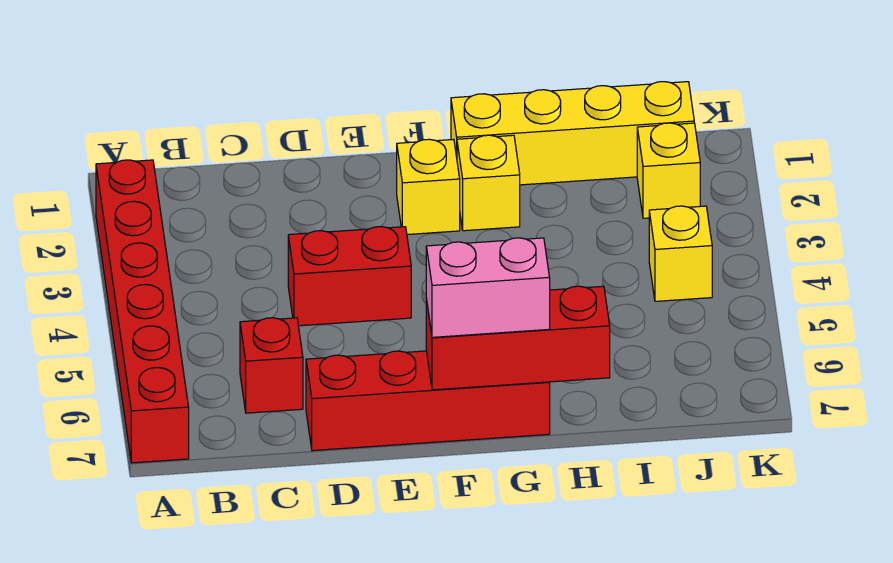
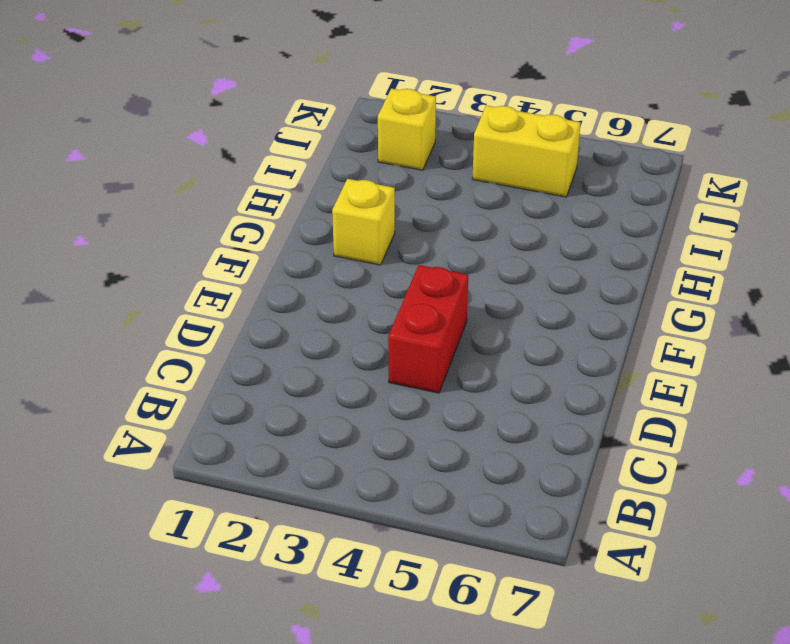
yellow brick J4:J5 level 1 -> yellow brick J4 level 1
none -> red brick A2:A7 level 1
none -> red brick C6 level 1

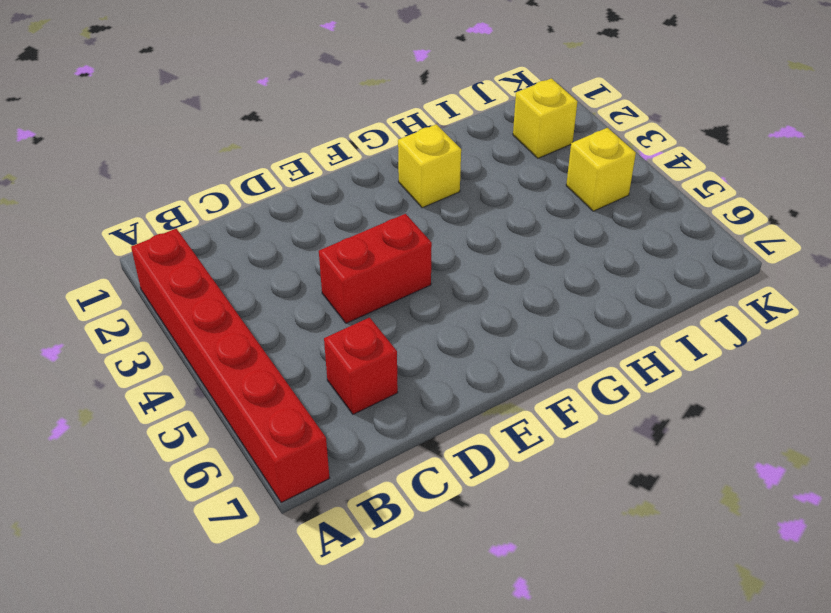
none -> red brick D7:G7 level 1
none -> yellow brick F2 level 1

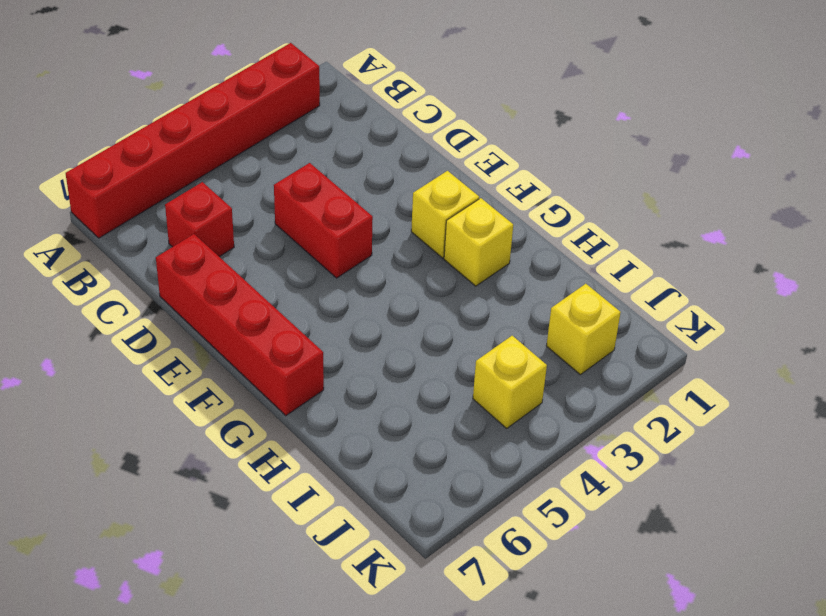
none -> yellow brick G1:J1 level 1
none -> red brick F7:H7 level 2

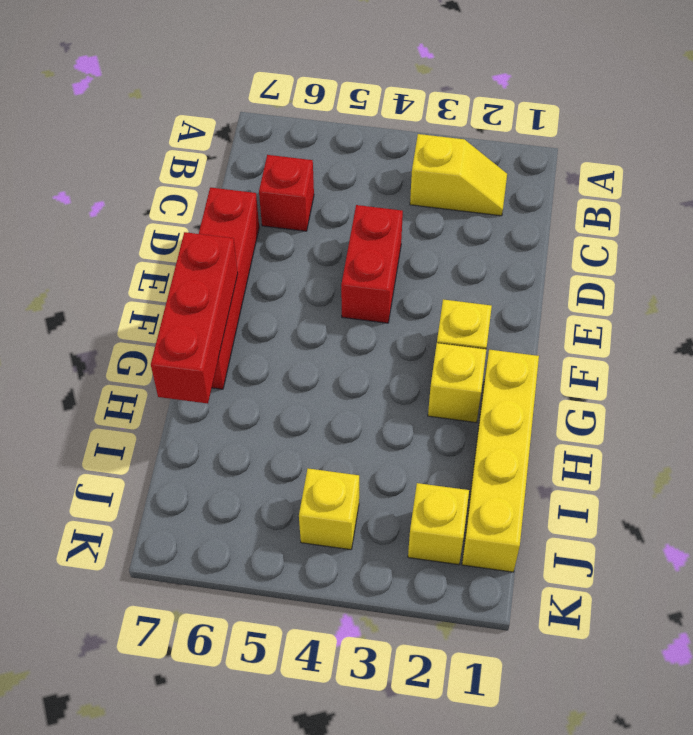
yellow slope B2:B3 level 1 top 3 -> none
none -> red brick A2:A7 level 1
none -> pink brick F7:G7 level 3

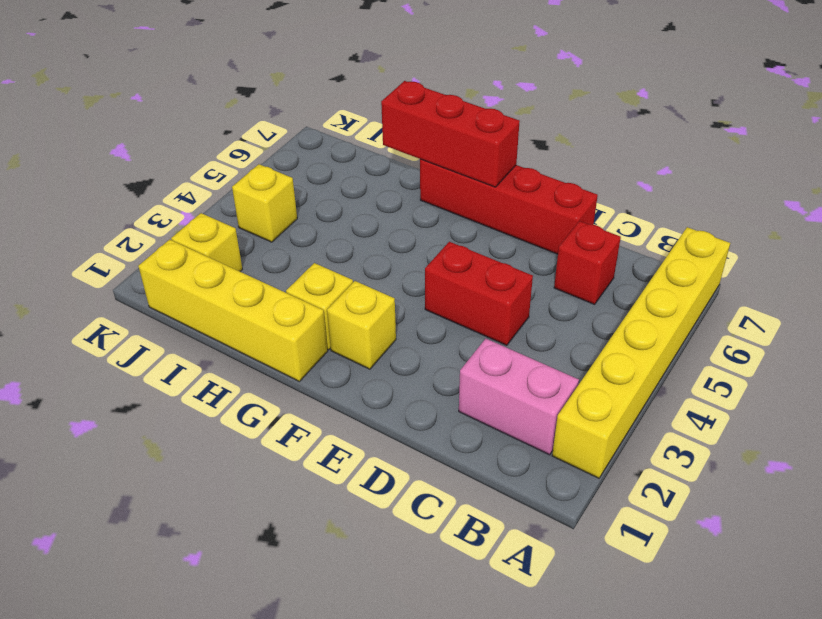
yellow brick A2:A7 level 1 -> red brick A2:A7 level 1
pink brick B2:C2 level 1 -> pink brick F7:G7 level 3

